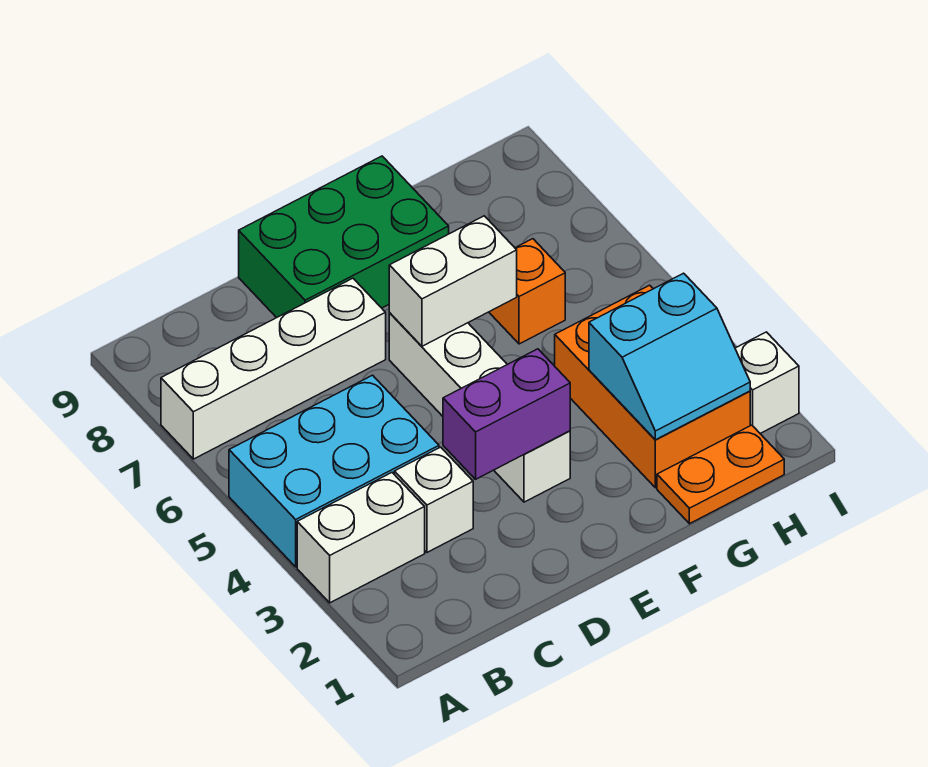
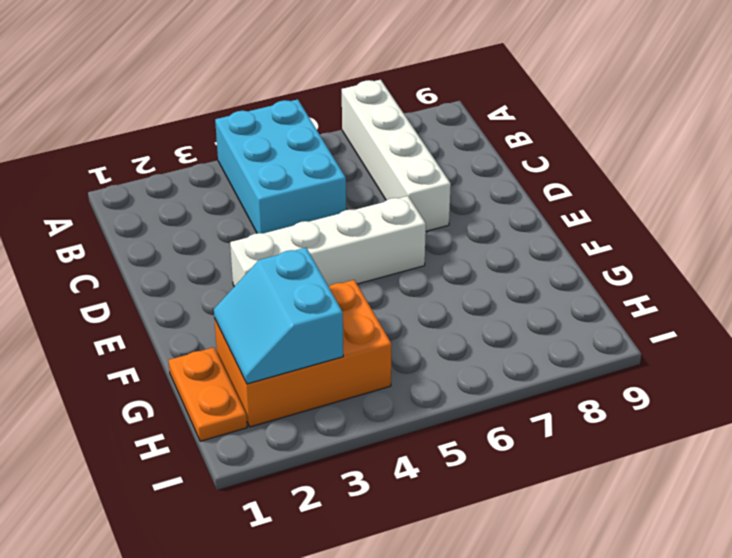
none -> white brick A3:B3 level 1
none -> white brick C3 level 1
none -> green brick D8:F9 level 1

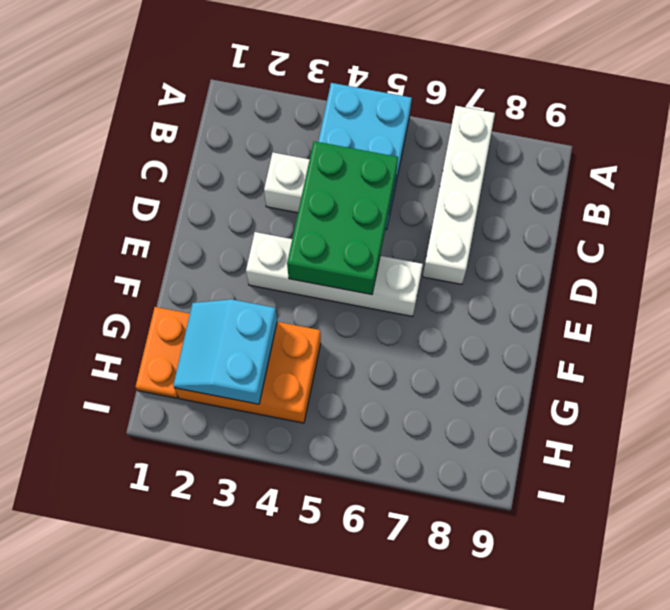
green brick C4:E5 level 2 -> green brick D8:F9 level 1
none -> white brick A3:B3 level 1
none -> orange brick G6 level 1
none -> white brick I2 level 1

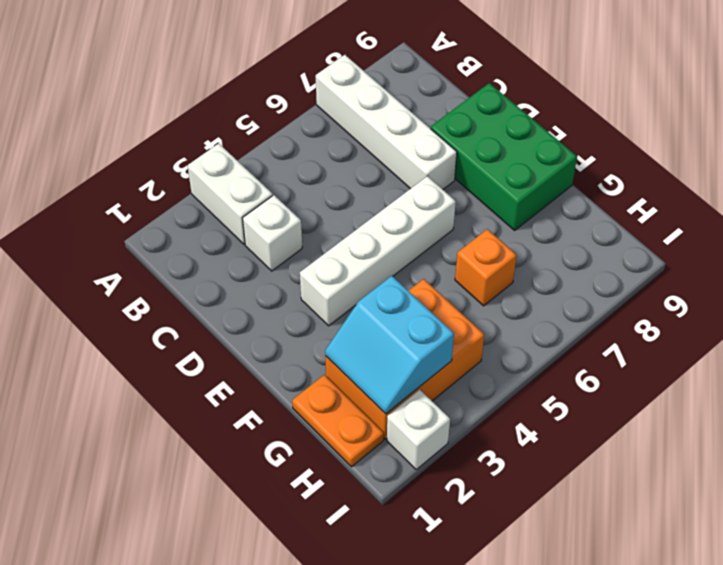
none -> cyan brick A4:C5 level 1
none -> purple brick D3:E3 level 2
none -> white brick E6:F6 level 2

